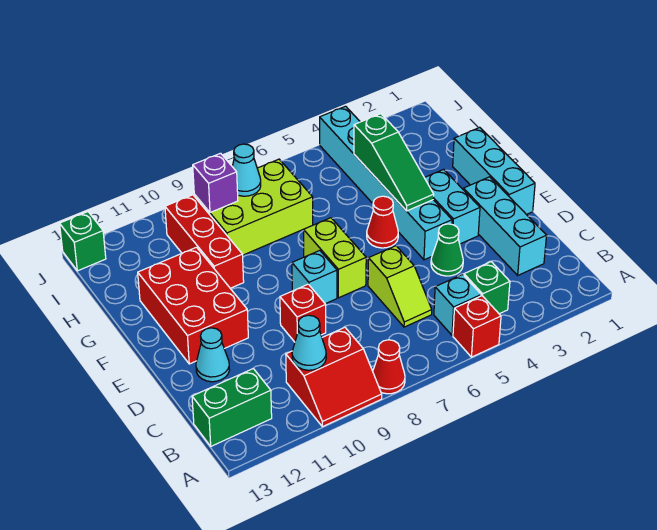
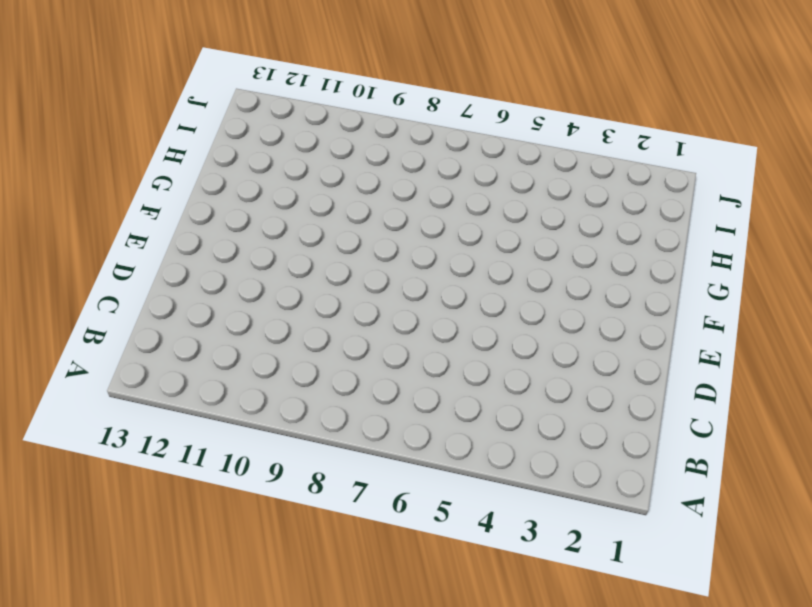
none -> red brick A5 level 1
none -> red cone A8 level 1
none -> red slope A9:B10 level 1 top B

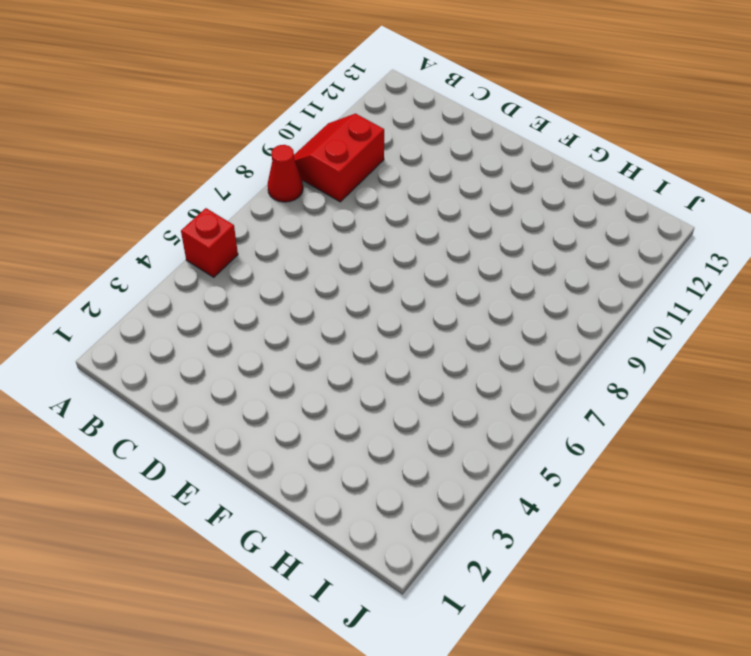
none -> green brick B4 level 1
none -> cyan brick B5 level 1
none -> green brick B12:B13 level 1

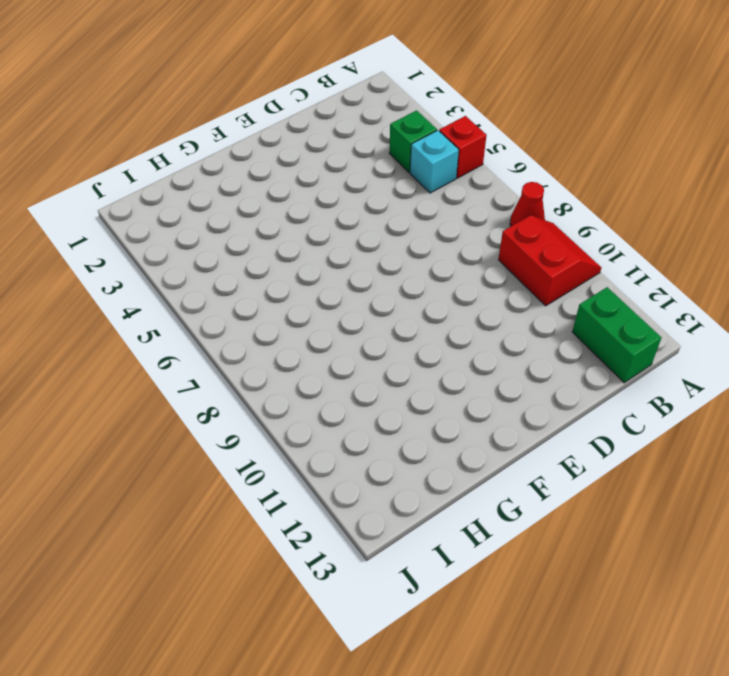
none -> cyan brick C2:E2 level 1
none -> lime slope C6:D6 level 1 top D
none -> green cone D4 level 1

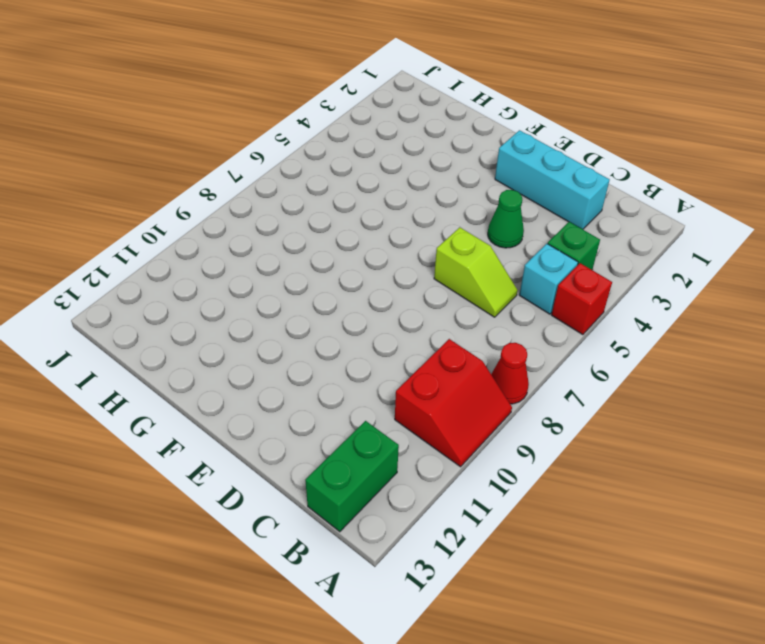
none -> red brick D9 level 1
none -> cyan cone D12 level 1
none -> cyan brick E1:G1 level 1

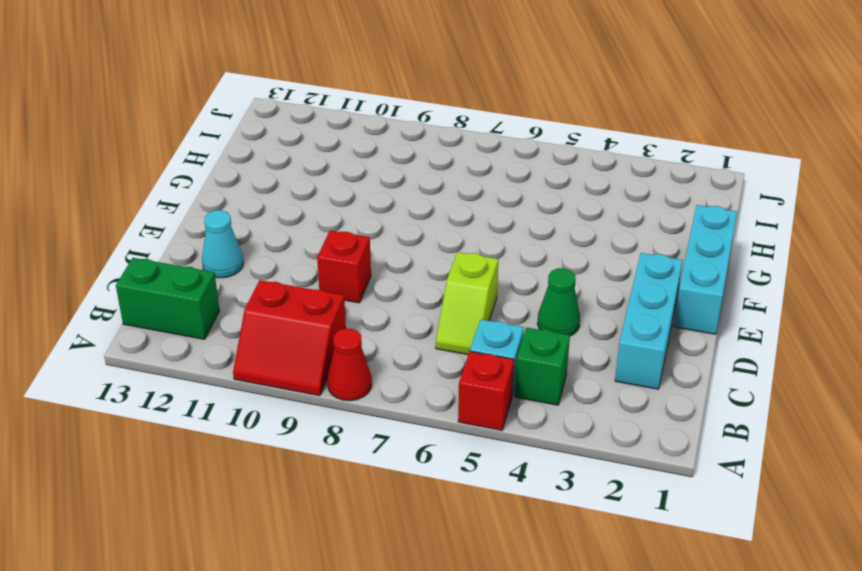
none -> cyan brick E3:F3 level 1
none -> cyan brick E4:J4 level 1
none -> lime brick E7:F7 level 1

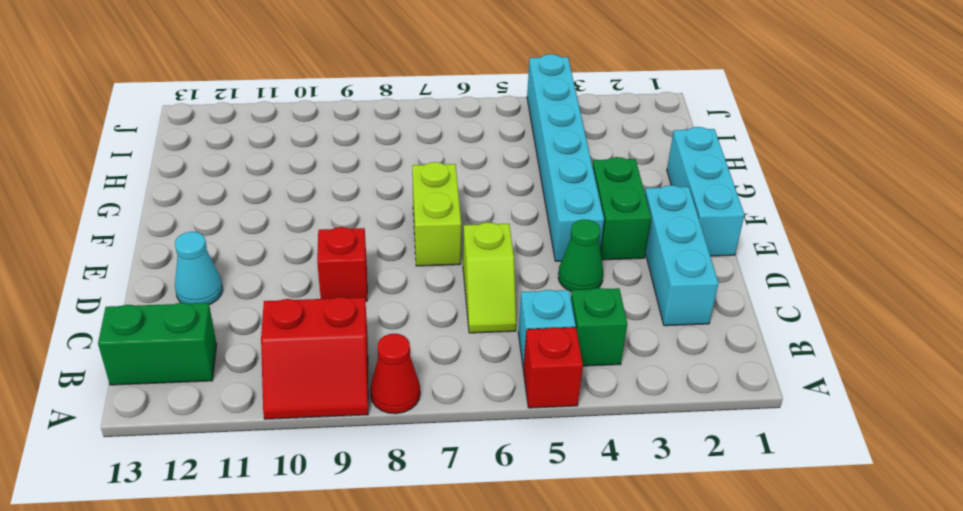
green brick E3:F3 level 1 -> cyan brick E3:F3 level 1
none -> cyan brick E8 level 1
none -> red brick E11:G12 level 1
none -> red cone F5 level 1

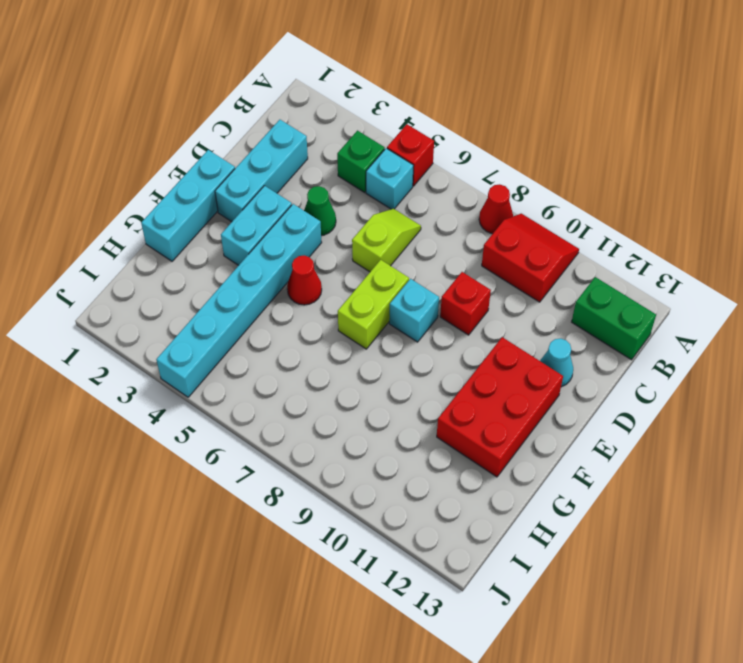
none -> red brick G10:I10 level 1
none -> lime brick H7:I9 level 1
none -> green brick J13 level 1

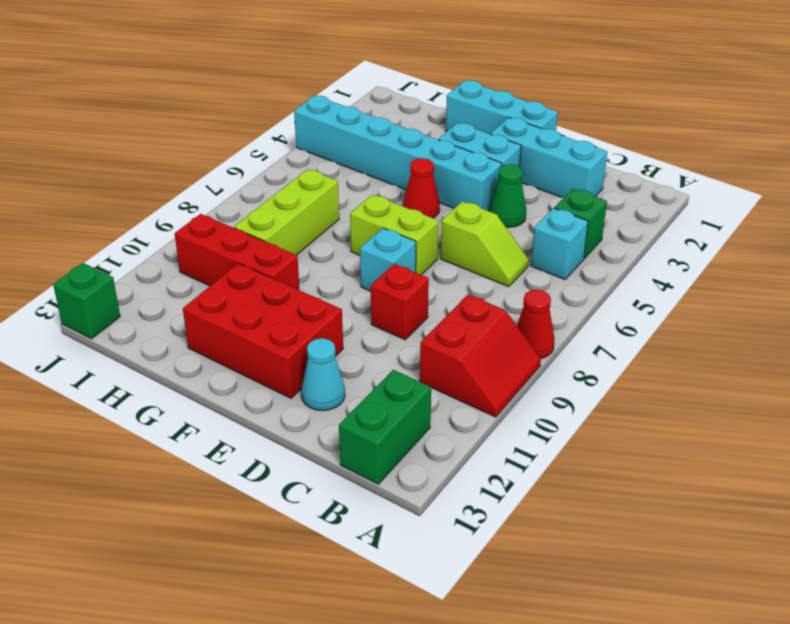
lime brick H7:H9 level 1 -> lime brick H7:I9 level 1
none -> red brick A5 level 1
none -> cyan cone B10 level 2
none -> green slope F4:H4 level 2 top H

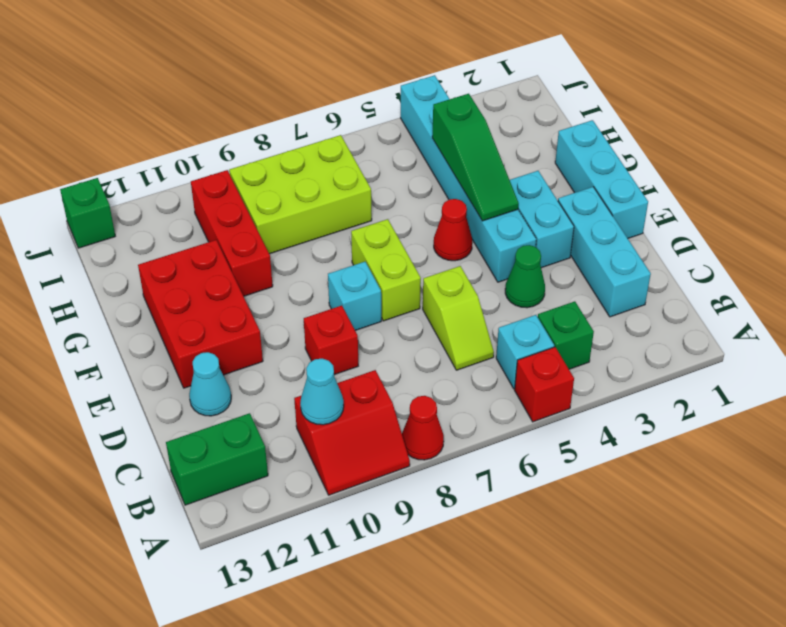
none -> cyan cone I8 level 2
none -> purple brick I9 level 2

